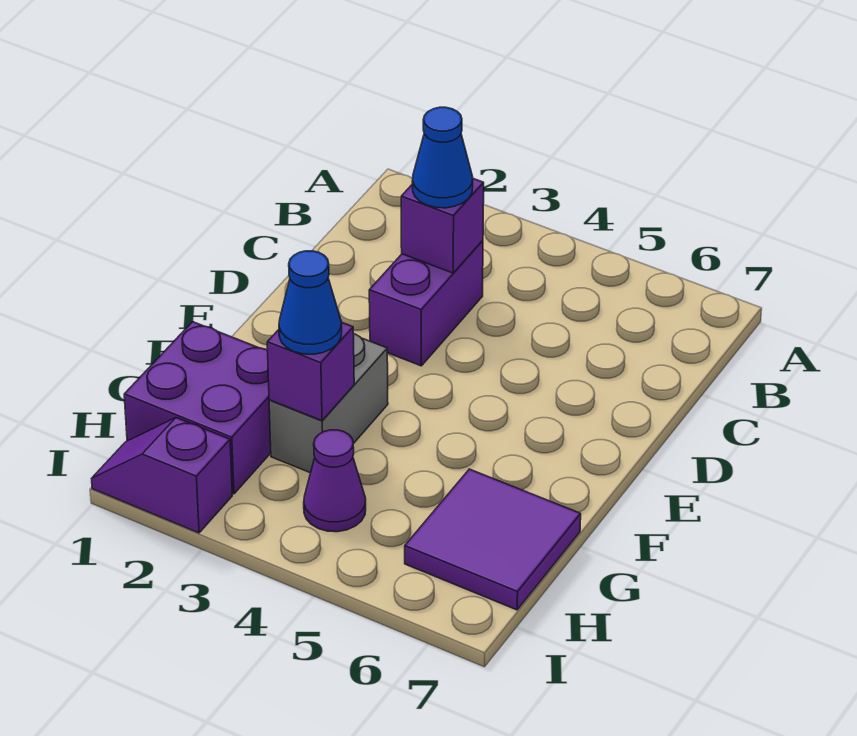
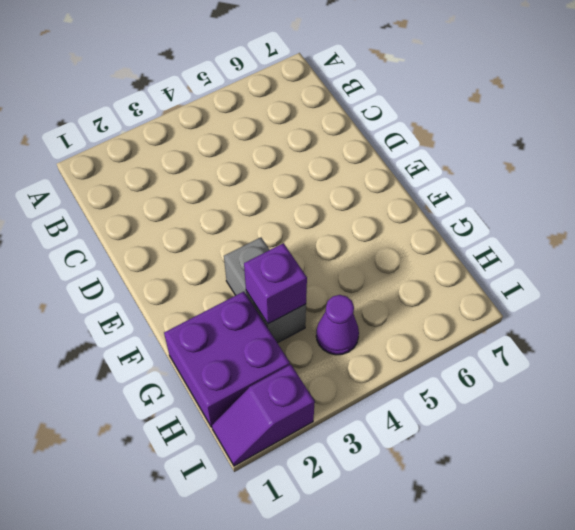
none -> purple brick C3:D3 level 1
none -> purple tile G6:H7 level 1

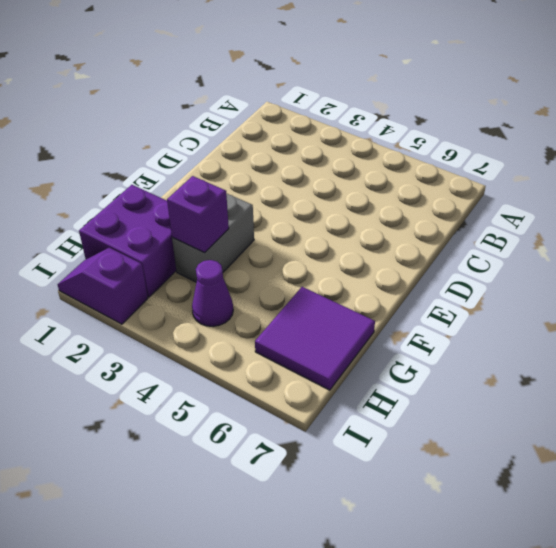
none -> purple brick C3:D3 level 1
none -> purple brick C3 level 2

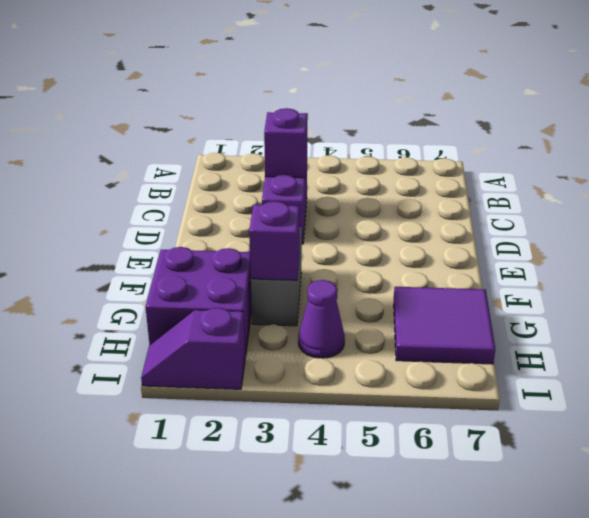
none -> blue cone C3 level 3
none -> blue cone G3 level 3

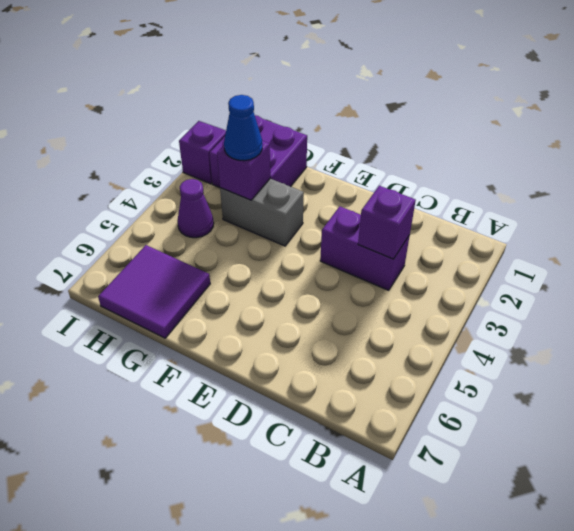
none -> blue cone C3 level 3

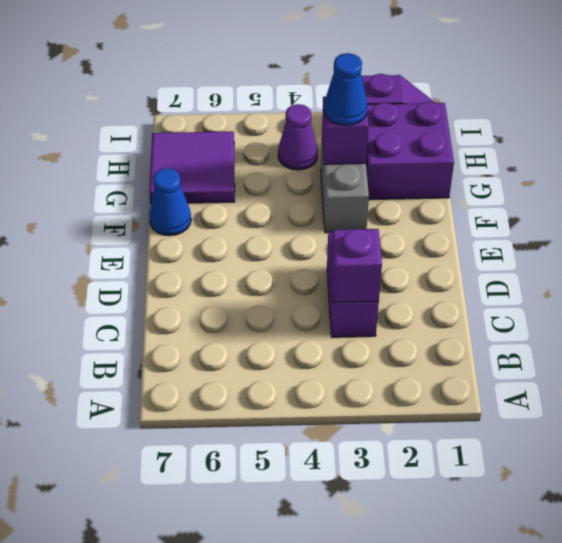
blue cone F7 level 1 -> blue cone C3 level 3

